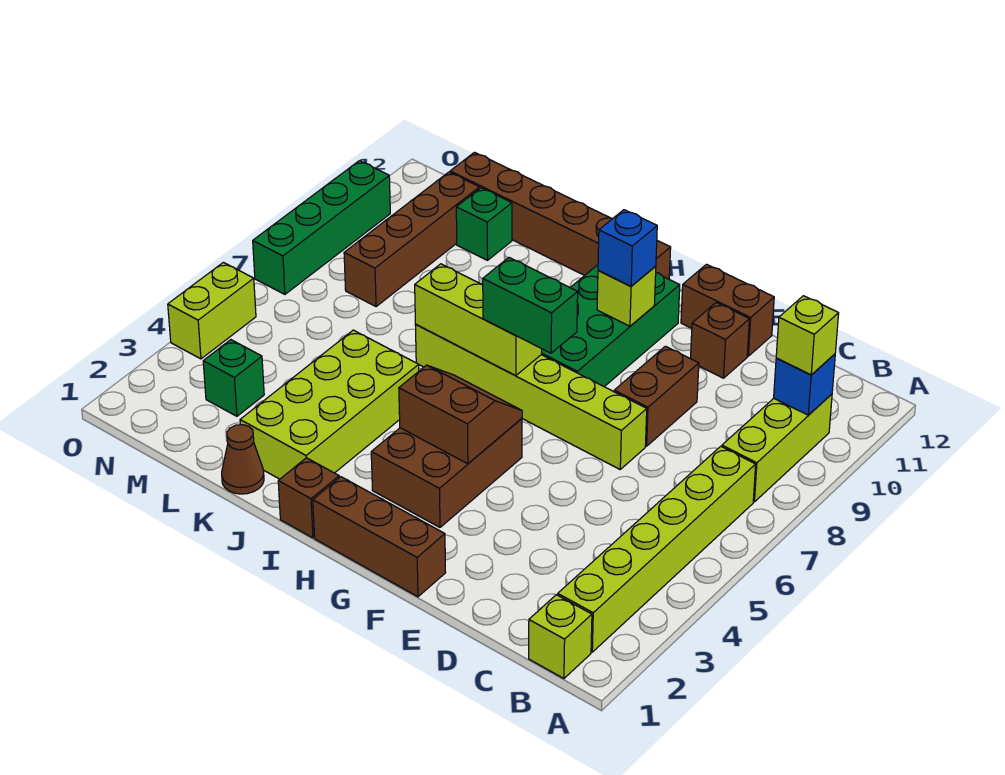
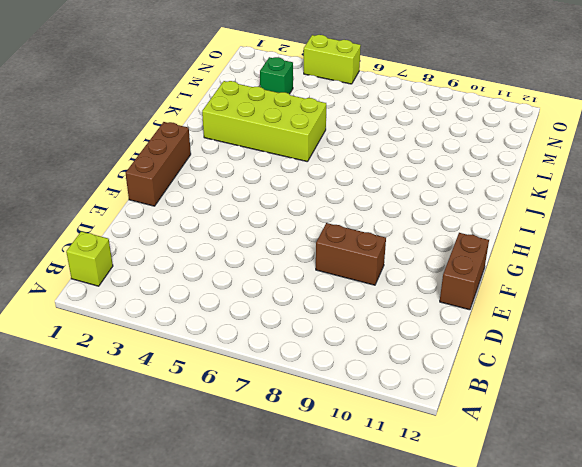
none -> lime brick B2:B7 level 1
none -> lime brick B8:B10 level 1
none -> lime brick E7:J7 level 1

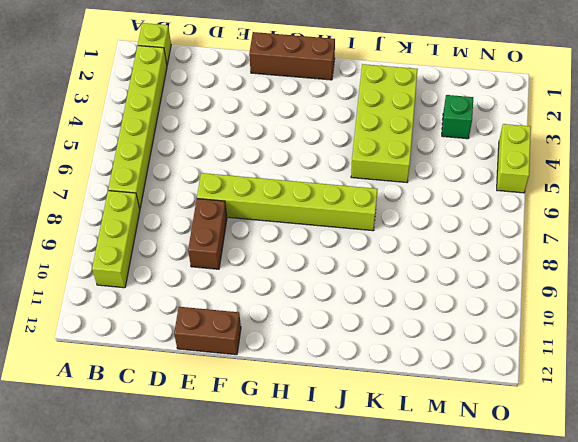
none -> brown brick E11 level 1
none -> brown brick G3:H5 level 1
none -> green brick G8:H11 level 1

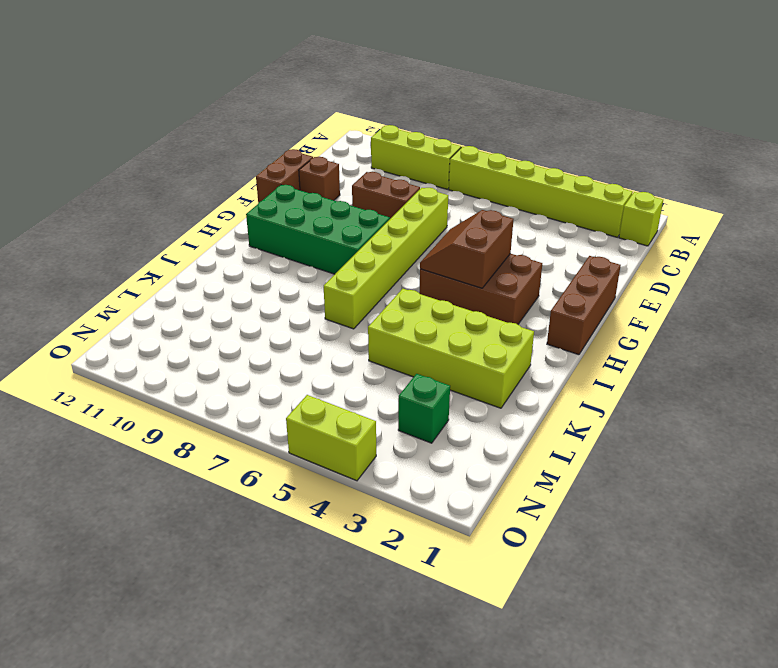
none -> brown brick H12:M12 level 1
none -> brown brick I1 level 1
none -> brown cone K1 level 1

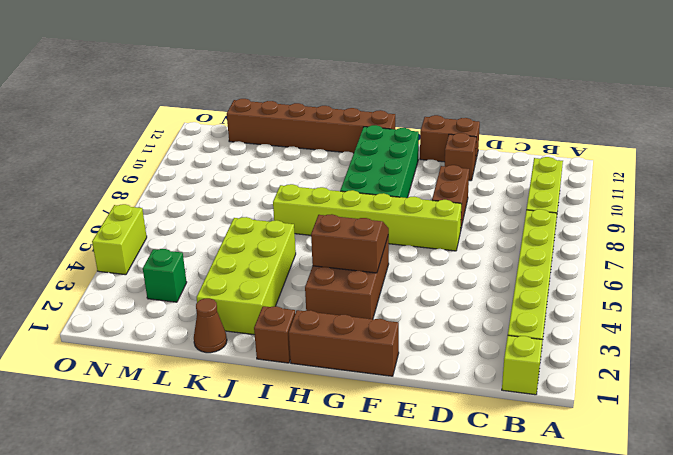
none -> green brick L11 level 1
none -> brown brick M8:M11 level 1
none -> green brick O7:O10 level 1

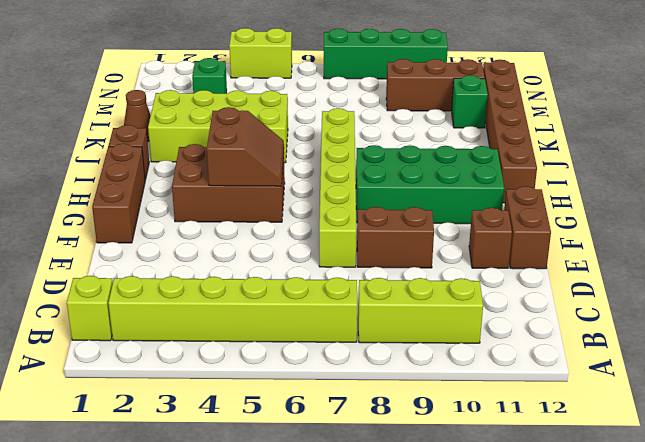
brown brick M9:M11 level 1 -> brown brick M8:M11 level 1
none -> blue brick B10 level 2
none -> lime brick G10 level 2
none -> lime brick H7:J7 level 2

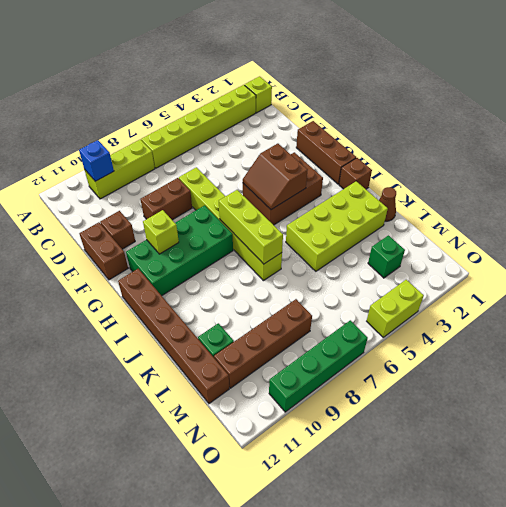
none -> lime brick B10 level 3
none -> green brick G7:H7 level 3
none -> blue brick G10 level 3

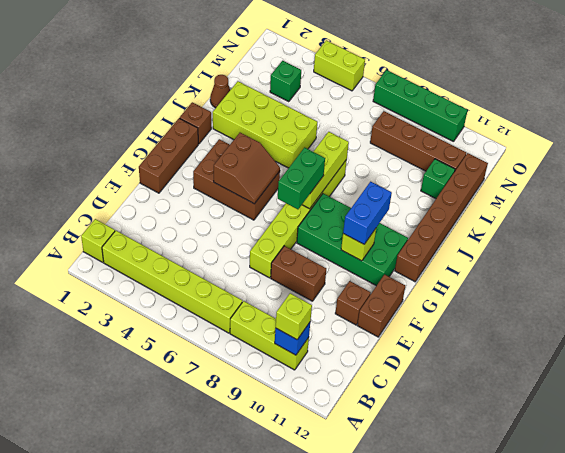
blue brick G10:H10 level 3 -> blue brick G10 level 3

